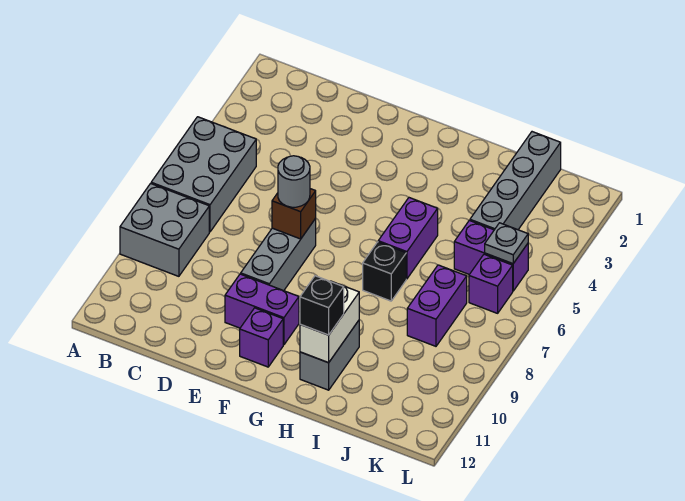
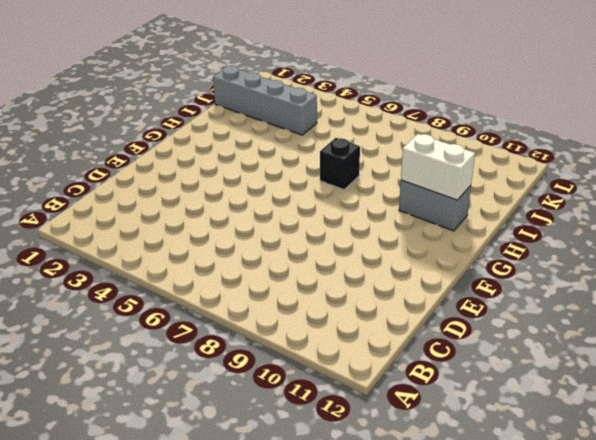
none -> grey brick A5:B7 level 1
none -> grey brick A8:B9 level 1
none -> grey brick E7:E9 level 1

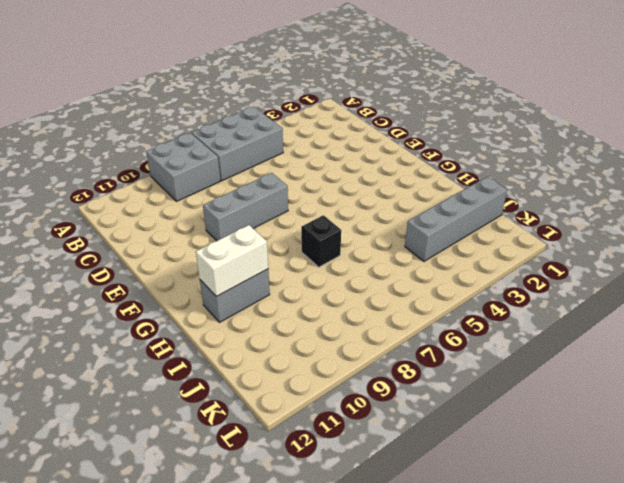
none -> purple brick E10:F10 level 1
none -> purple brick F11 level 1
none -> purple brick H5:H6 level 1

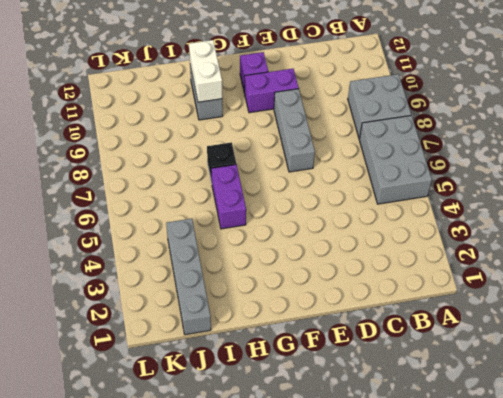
none -> purple brick J5:K5 level 1
none -> purple brick J7:J8 level 1
none -> purple brick K6 level 1

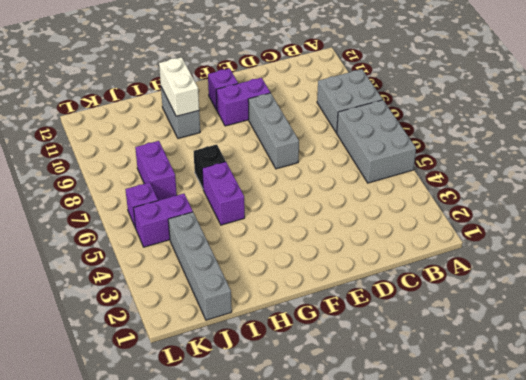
none -> brown brick E7 level 2
none -> grey plate K5 level 2
none -> grey round brick E7 level 3

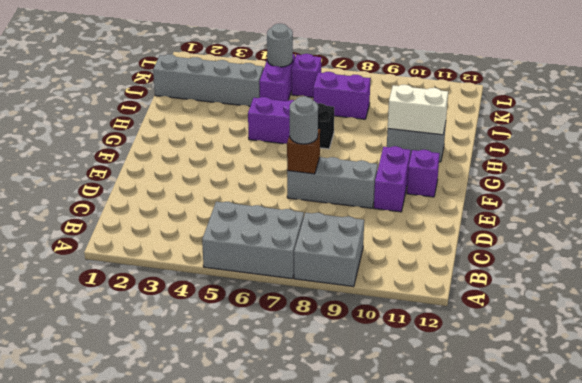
grey round brick K5 level 2 -> grey plate K5 level 2
none -> black brick H11 level 3

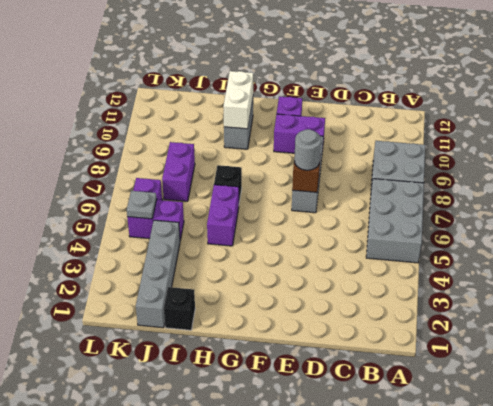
black brick I1 level 1 -> black brick H11 level 3

